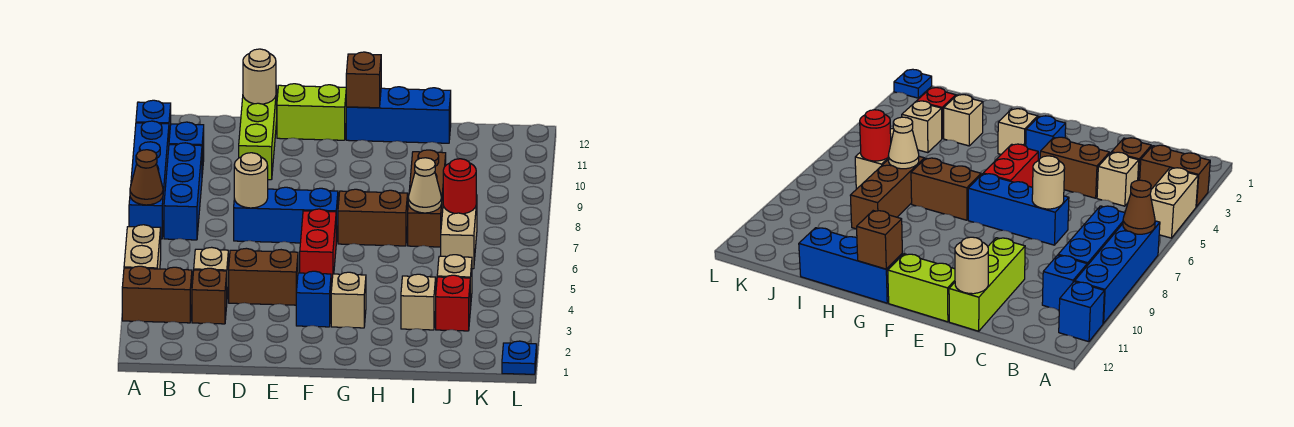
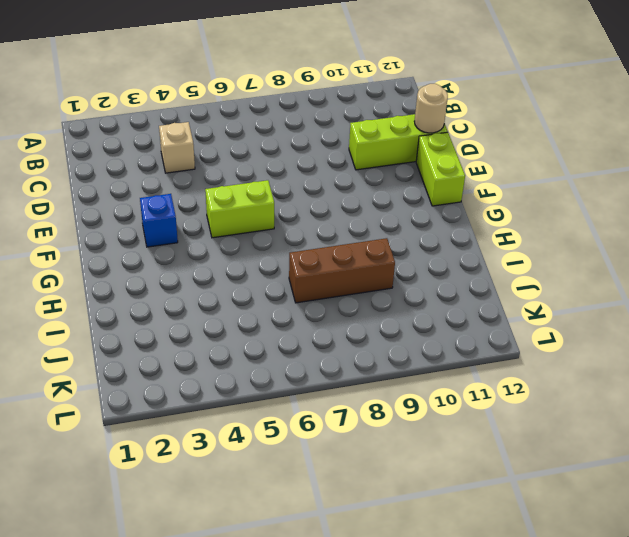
lime brick F5:F6 level 1 -> red brick F5:F6 level 1
none -> brown brick A3:B3 level 1
none -> tan brick A4:A5 level 1
none -> blue brick A7:A10 level 1

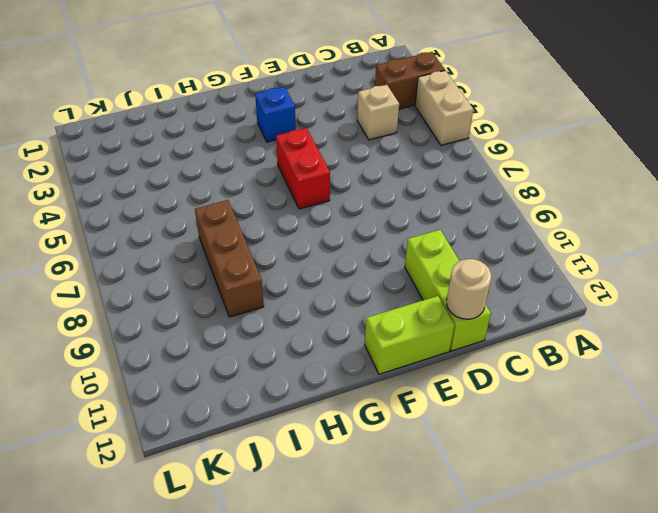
none -> blue brick A7:A10 level 1
none -> blue brick A11 level 1
none -> blue brick B7:B9 level 1

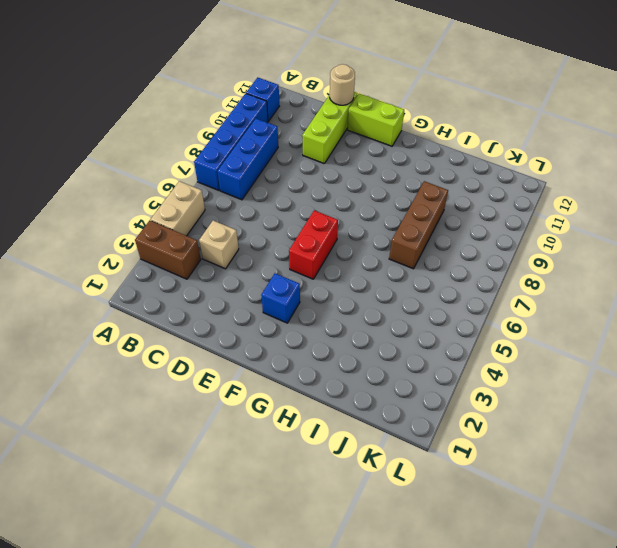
none -> blue brick B10 level 1
none -> brown brick C3 level 1
none -> brown brick D4:E4 level 1

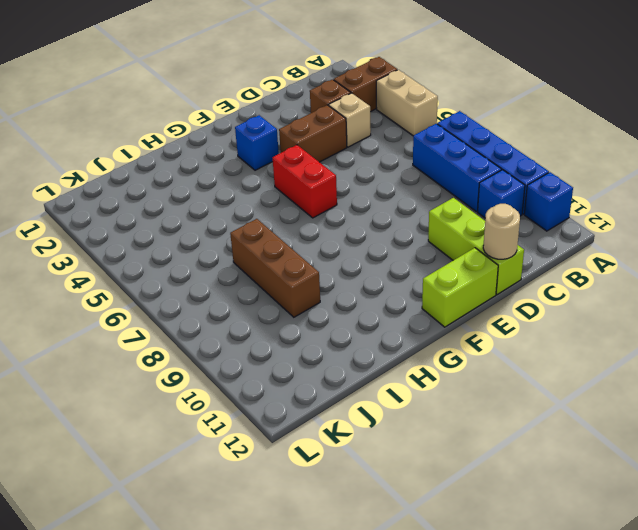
none -> blue brick D7:F7 level 1
none -> tan brick G3 level 1
none -> brown brick G7:H7 level 1

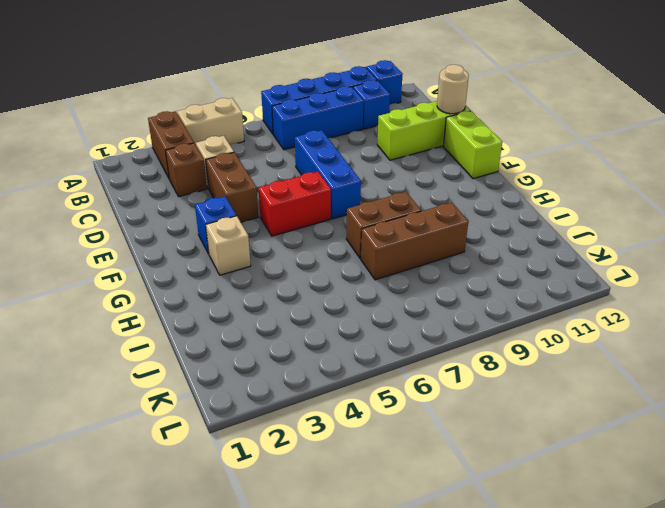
brown brick H7:H8 level 1 -> brown brick G7:H7 level 1
none -> blue brick G12:I12 level 1
none -> tan brick I3 level 1
none -> red brick J3 level 1

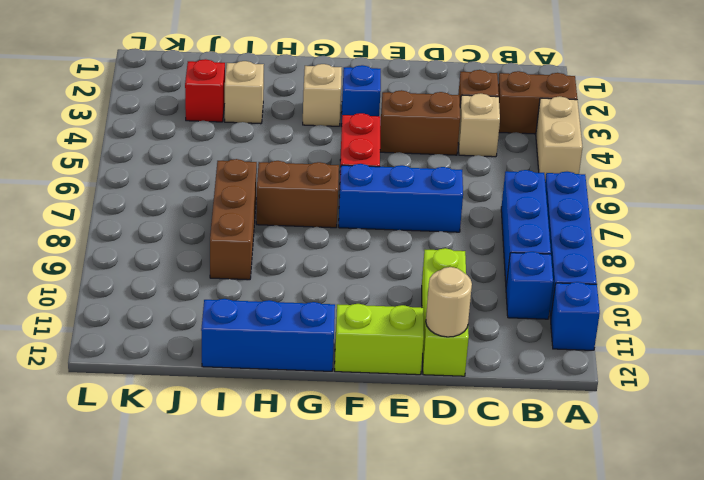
none -> tan brick J4 level 1
none -> tan brick J6:J7 level 1
none -> blue plate L1 level 1

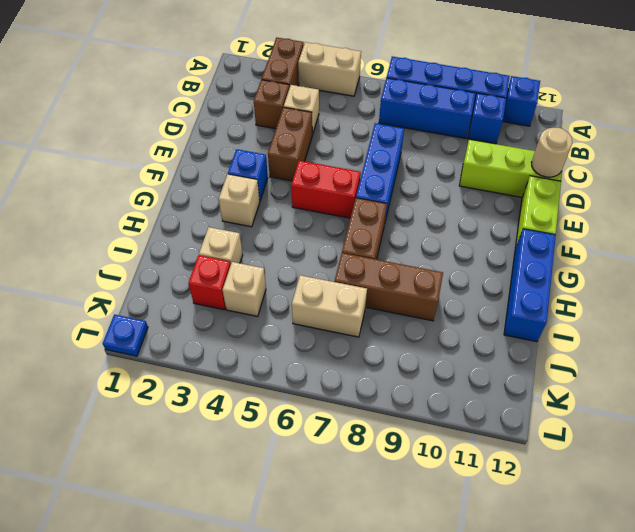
none -> brown cone A7 level 2
none -> tan round brick D7 level 2
none -> brown brick G12 level 2

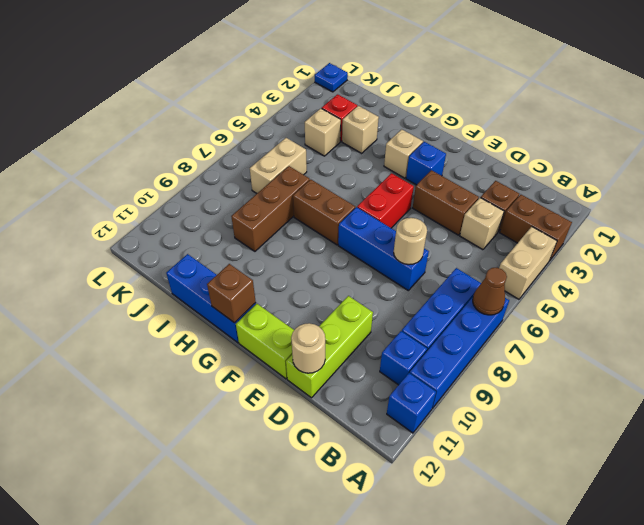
none -> tan cone I7 level 2
none -> red round brick J7 level 2

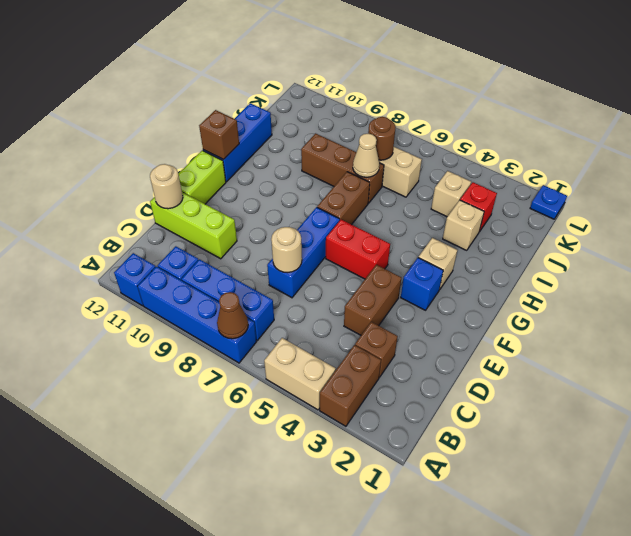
brown round brick J7 level 2 -> red round brick J7 level 2
none -> tan brick C4 level 1

